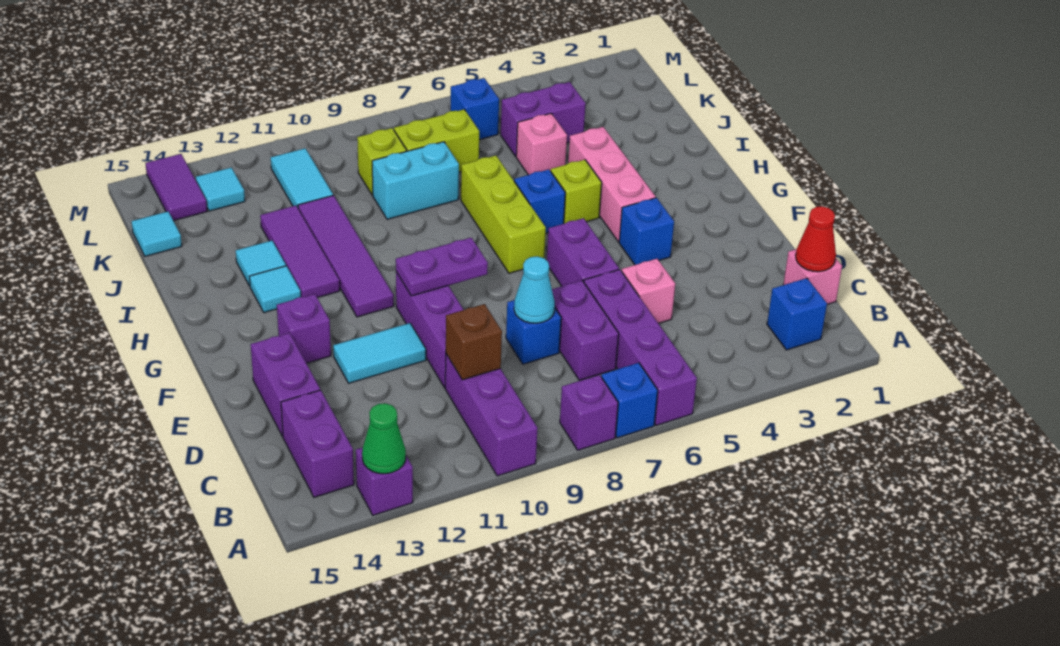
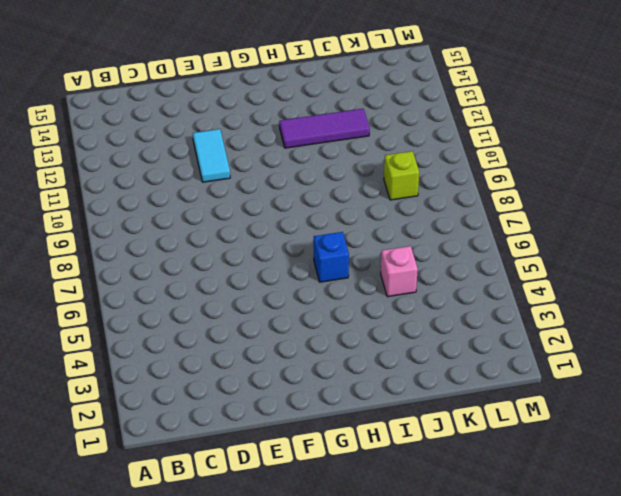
none -> purple brick A6:D6 level 1
none -> blue brick A7 level 1
none -> purple brick A8 level 1
none -> purple brick A10:C10 level 1

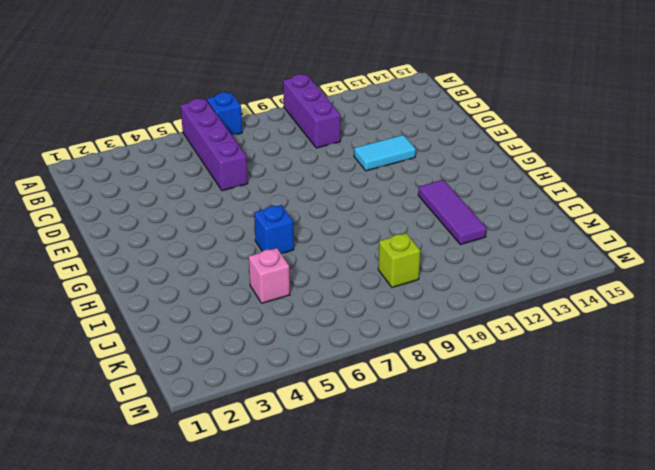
none -> purple brick A8 level 1
none -> purple brick A13 level 1
none -> blue brick B2 level 1
none -> purple brick B14:C14 level 1

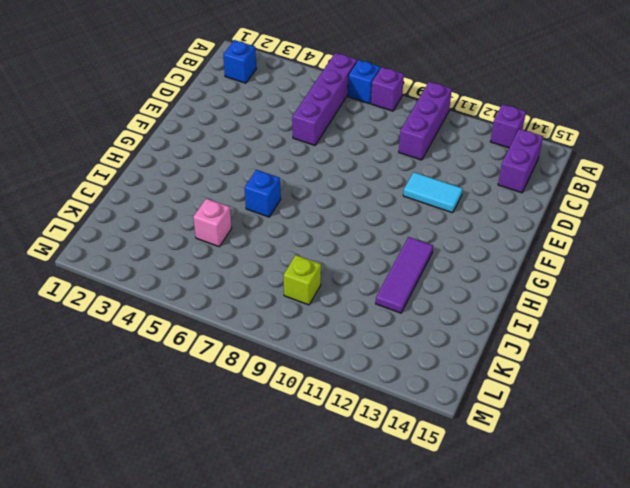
none -> pink brick C1 level 1
none -> purple brick C7:D7 level 1
none -> pink brick D5 level 1
none -> blue brick D8 level 1

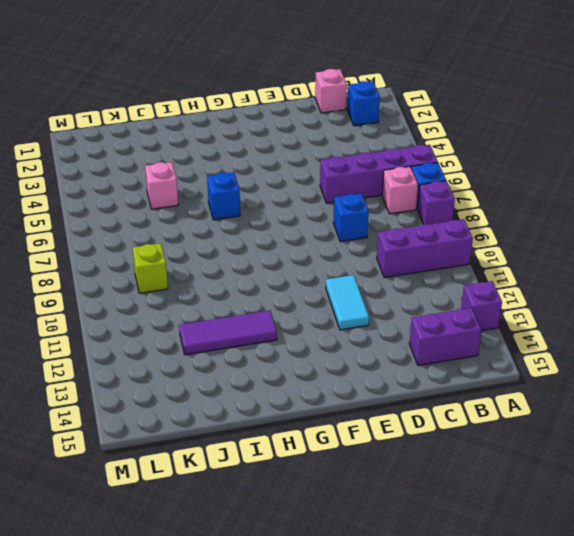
pink brick B7 level 1 -> pink brick D5 level 1
none -> purple brick C7:D7 level 1
none -> purple brick D10:F10 level 1
none -> purple brick D14:E14 level 1
none -> purple brick E6:F6 level 1

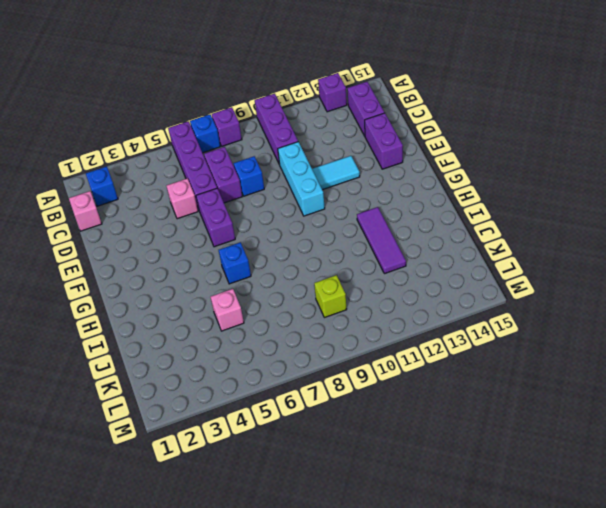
cyan brick D10:F10 level 1 -> purple brick D10:F10 level 1
none -> blue brick F4 level 1
none -> purple brick F13 level 1
none -> pink brick G4:I4 level 1
none -> lime brick G7:I7 level 1

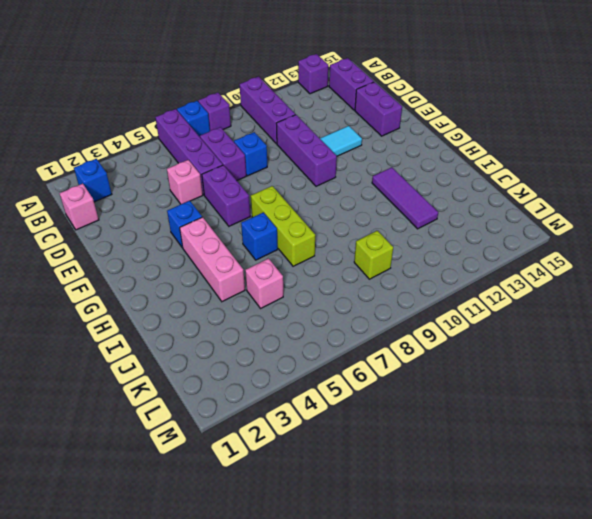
none -> purple brick F13 level 1
none -> purple tile G11:J11 level 1
none -> lime brick H5 level 1
none -> cyan tile H13 level 1

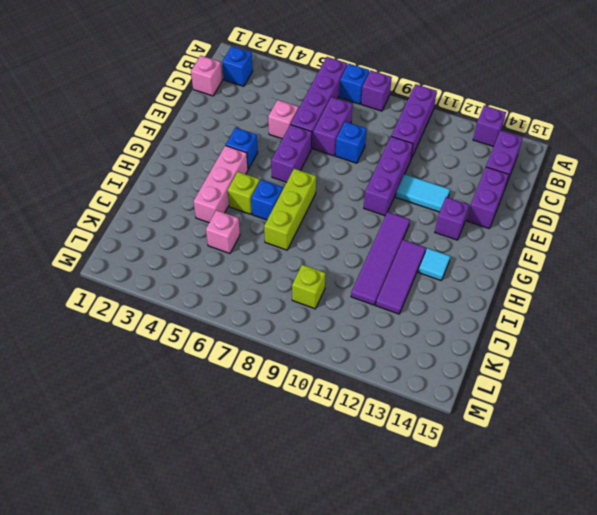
none -> cyan tile I13 level 1
none -> cyan brick J8:J9 level 1
none -> purple brick K4:K5 level 1
none -> lime brick K7:K8 level 1

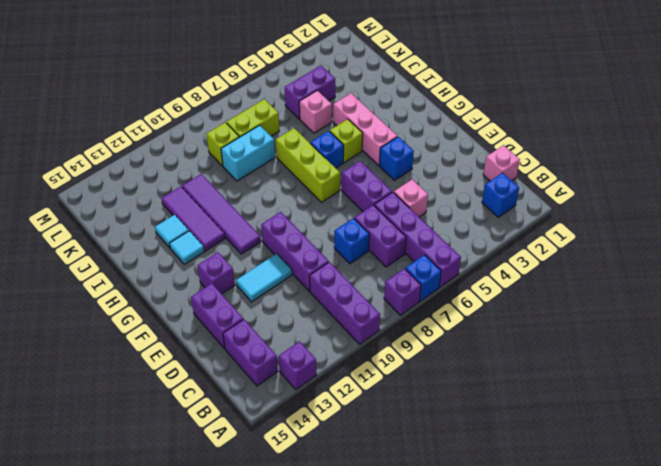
none -> cyan tile K11:L11 level 1
none -> cyan tile K15 level 1
none -> blue brick L6 level 1
none -> cyan tile L13 level 1

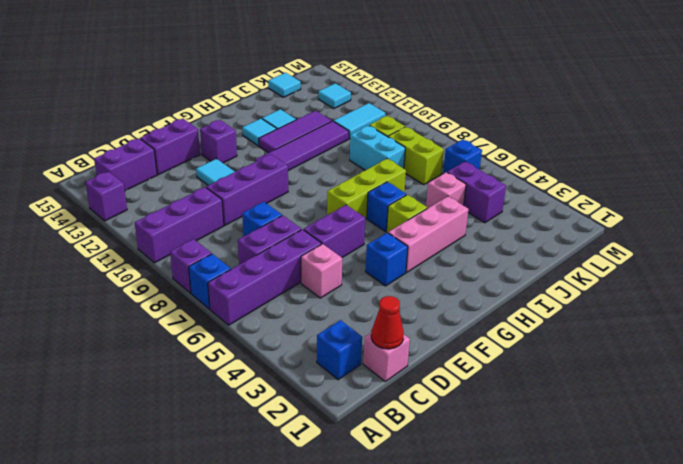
none -> purple tile L14:M14 level 1
none -> green cone A13 level 2
none -> brown brick C10 level 2
none -> cyan cone D8 level 2

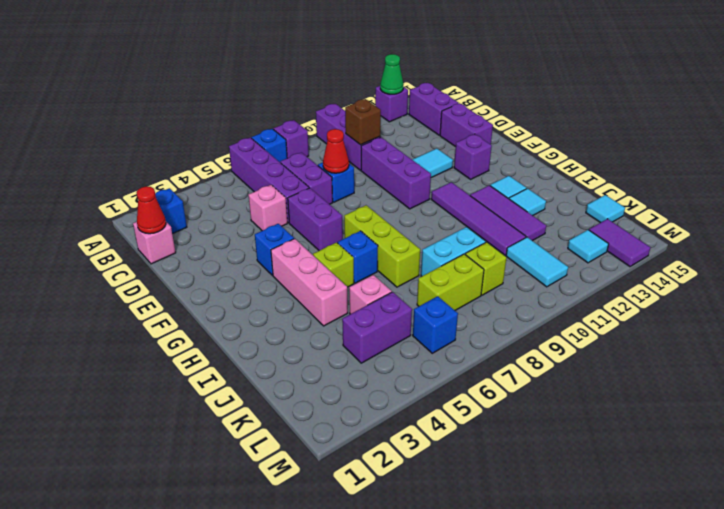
red cone D8 level 2 -> cyan cone D8 level 2
none -> purple plate F9:F10 level 2

